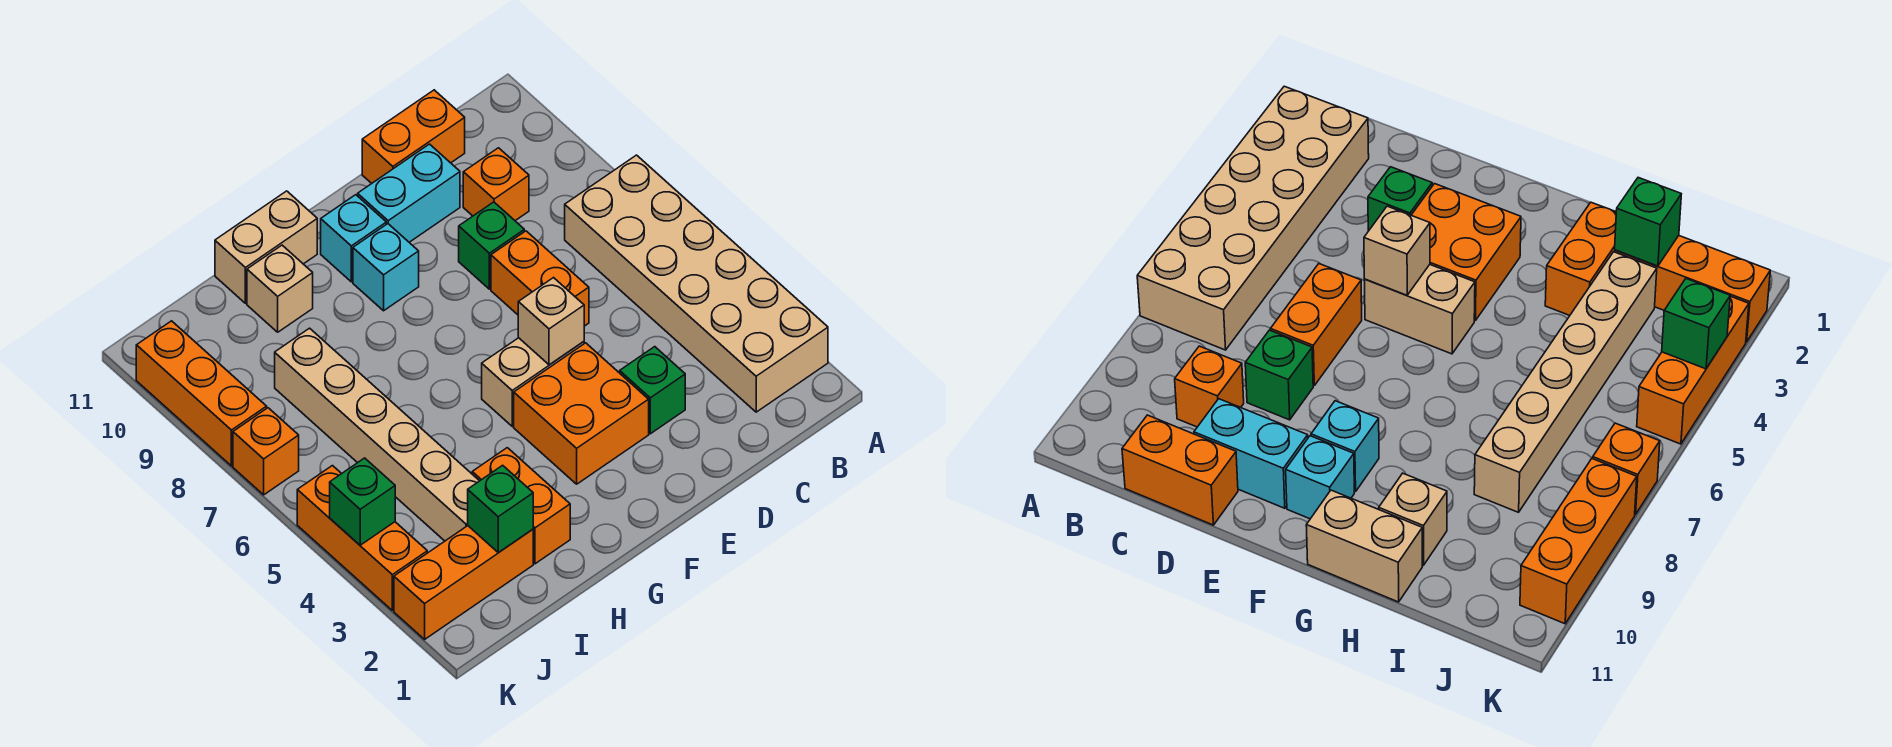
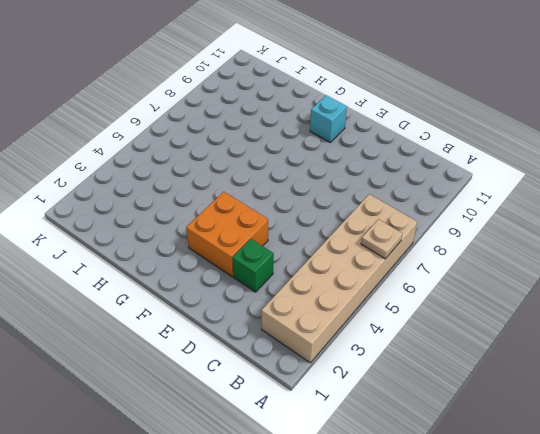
tan plate A6 level 2 -> none
none -> orange brick C9 level 1
none -> orange brick C11:D11 level 1
none -> orange brick D6:D7 level 1

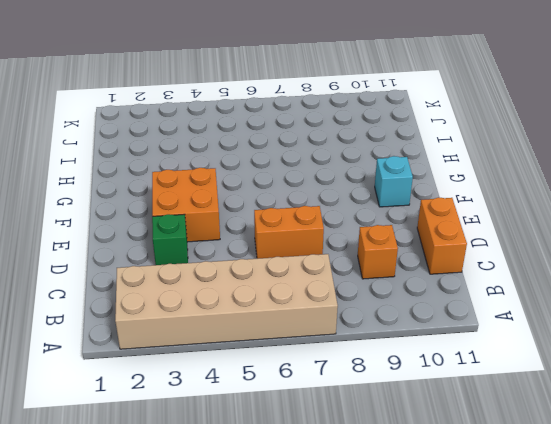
none -> green brick D8 level 1
none -> cyan brick D10:E10 level 1
none -> tan brick E5:F5 level 1

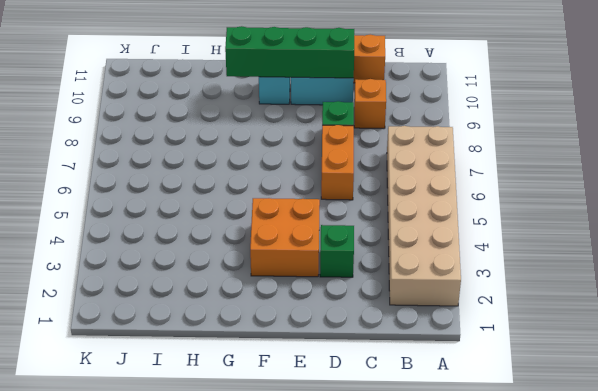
green brick D10:G10 level 2 -> none
none -> tan brick E5:F5 level 1
none -> cyan brick F9 level 1
none -> tan brick G11:H11 level 1

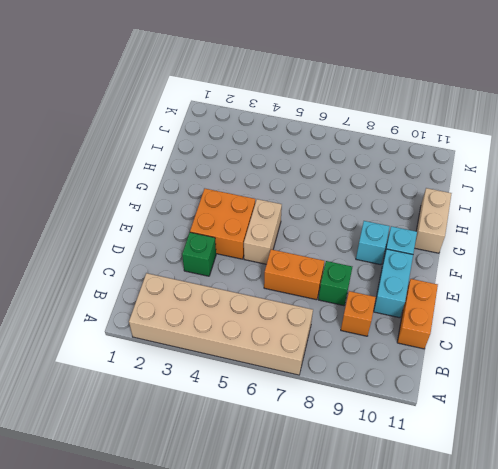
none -> orange brick H2:H3 level 1
none -> tan brick H10 level 1
none -> orange brick I2:K2 level 1

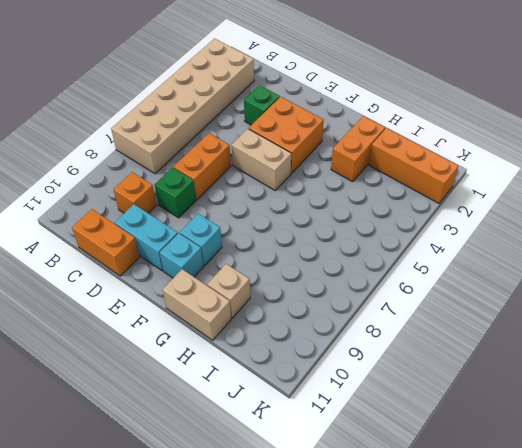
none -> tan brick I3:I8 level 1
none -> orange brick K3:K5 level 1
none -> orange brick K7 level 1

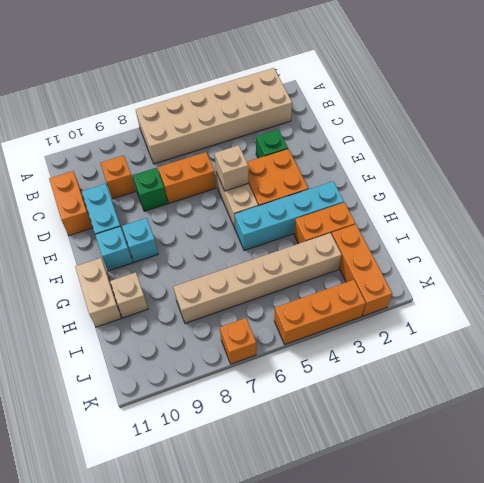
cyan brick G2:G5 level 1 -> none
none -> orange brick K8:K10 level 1
none -> green brick I2 level 2
none -> green brick K4 level 2

